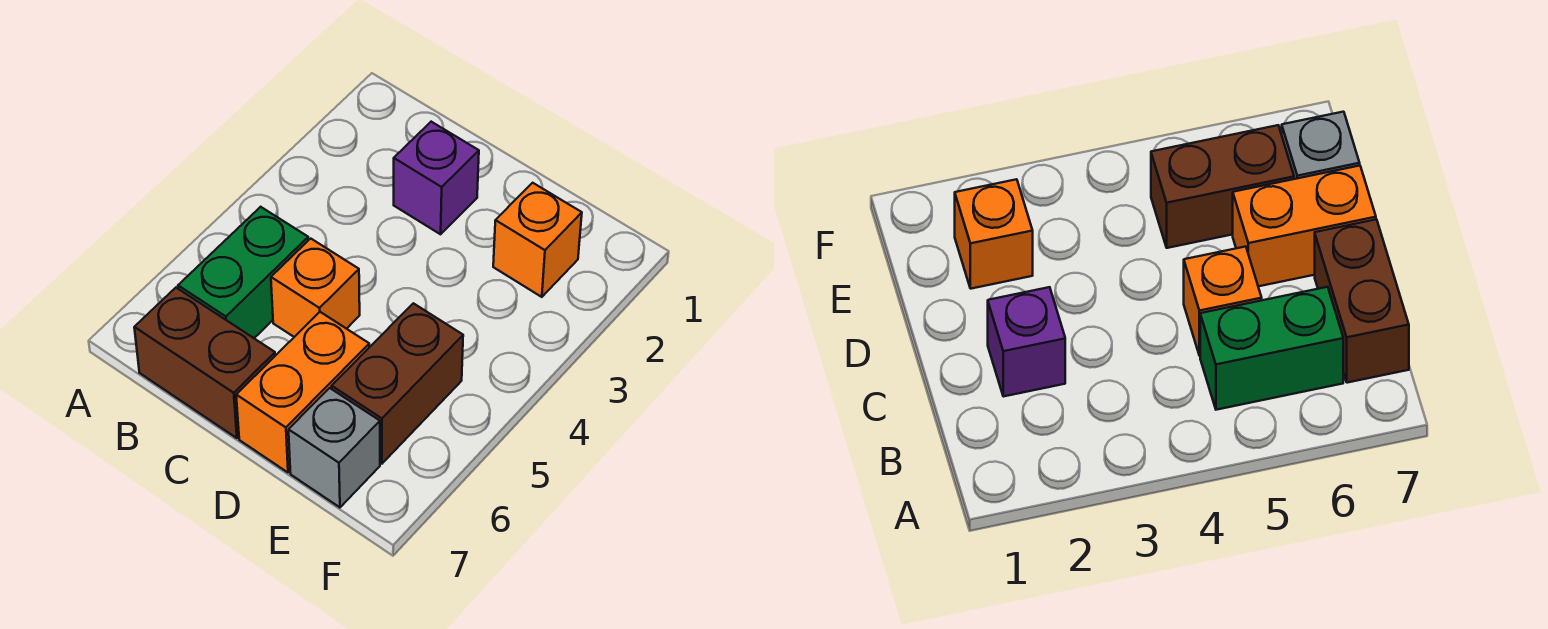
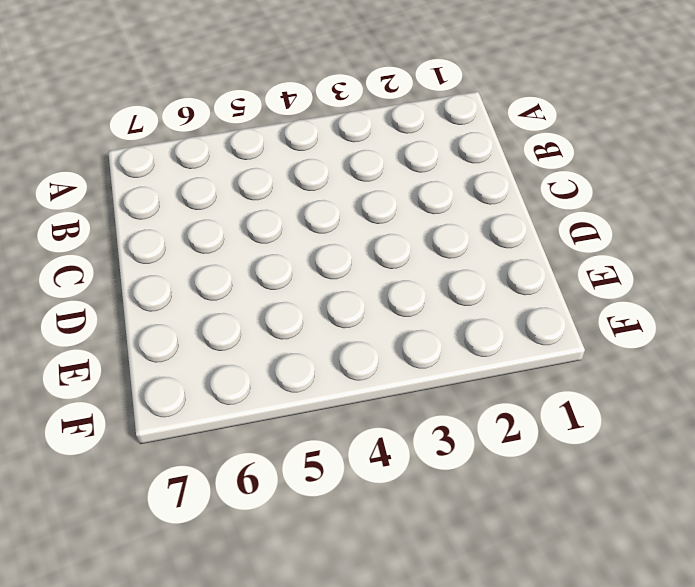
none -> green brick B5:B6 level 1
none -> brown brick B7:C7 level 1

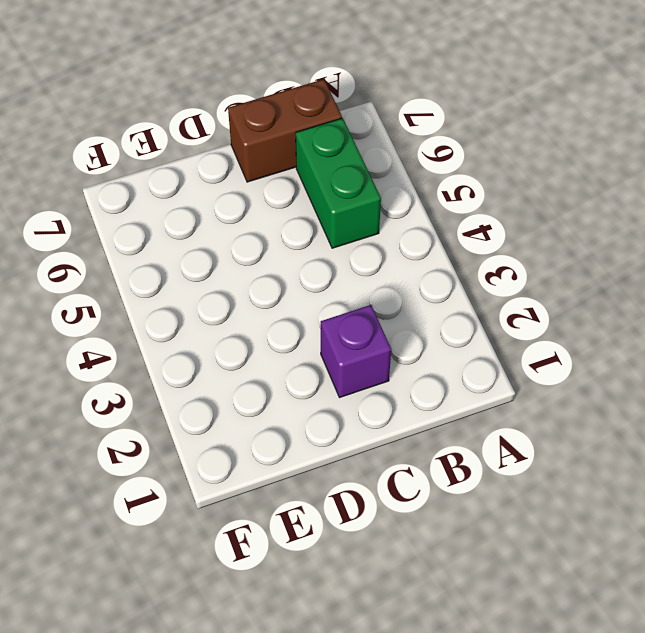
none -> orange brick C5 level 1
none -> orange brick D6:D7 level 1

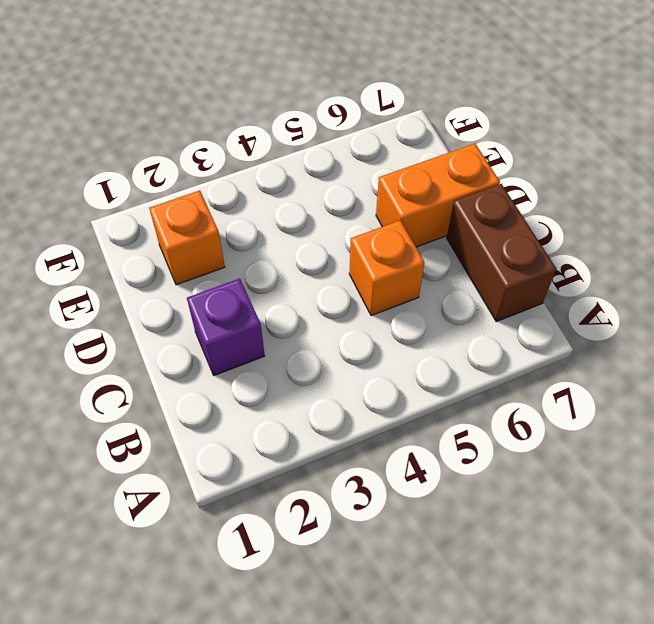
none -> green brick B5:B6 level 1
none -> brown brick E5:E6 level 1

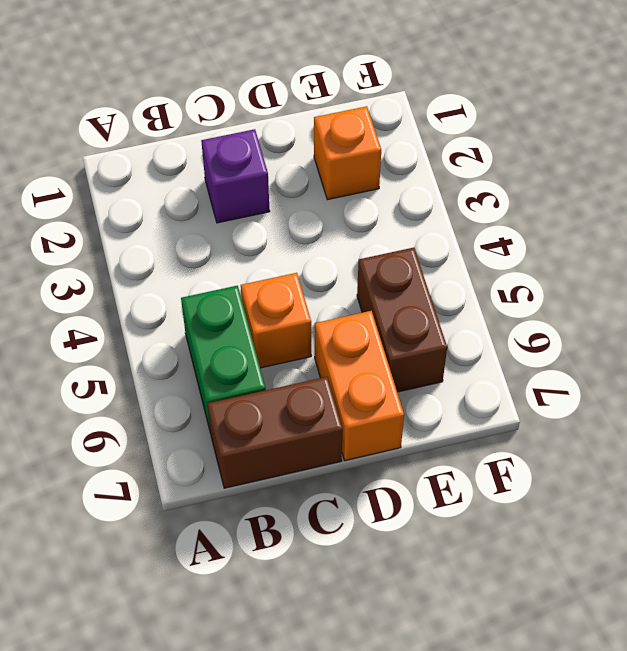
none -> grey brick E7 level 1

